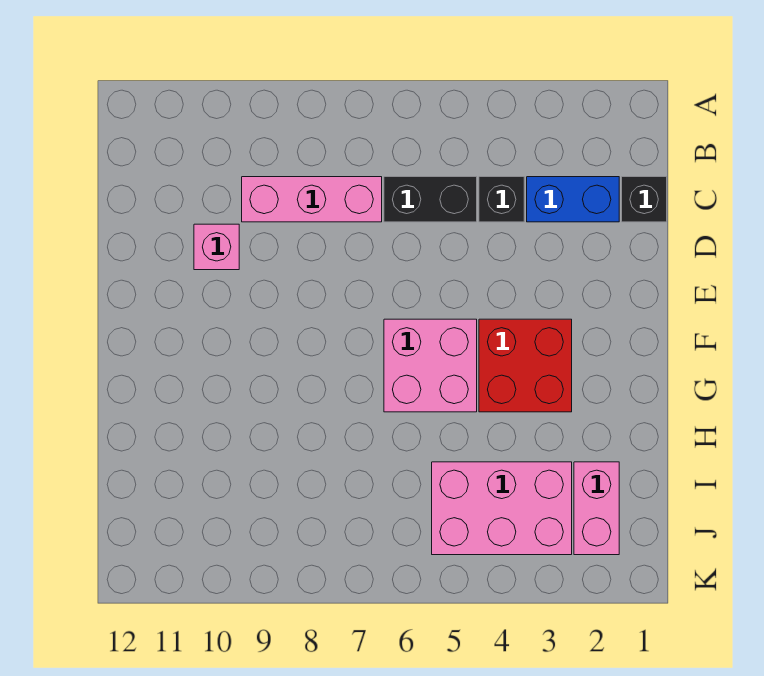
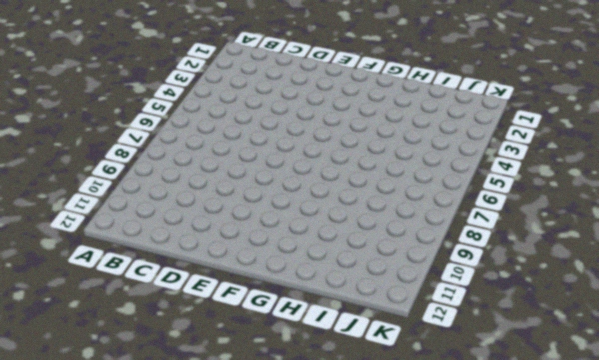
none -> black brick C1 level 1
none -> blue brick C2:C3 level 1

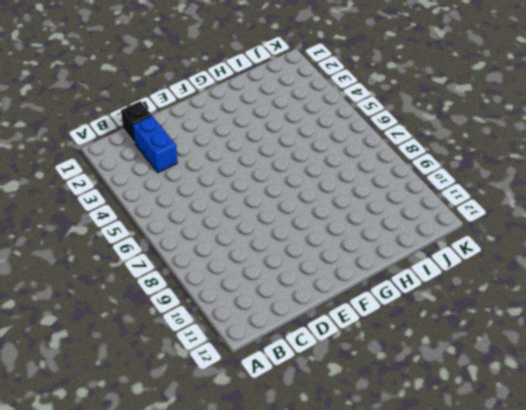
none -> black brick C4 level 1
none -> black brick C5:C6 level 1

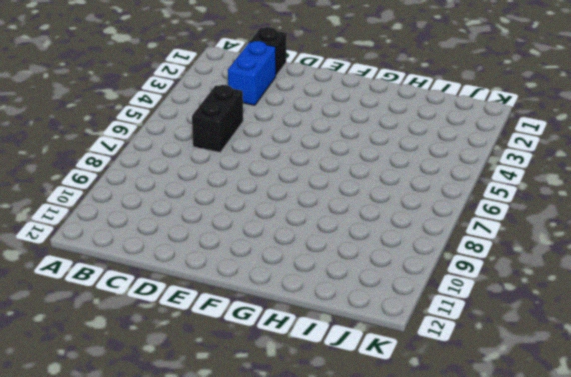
none -> black brick C4 level 1
none -> pink brick C7:C9 level 1

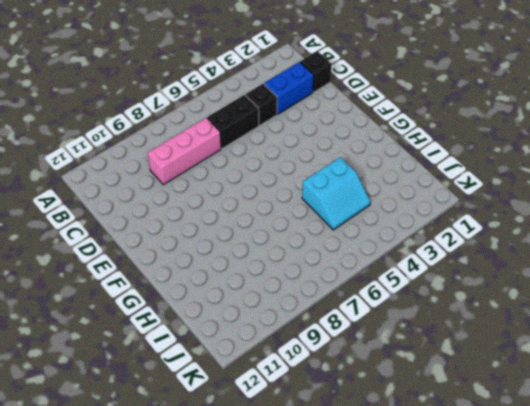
cyan slope H4:I5 level 1 top H -> pink brick I3:J5 level 1
none -> pink brick D10 level 1
none -> red brick F3:G4 level 1

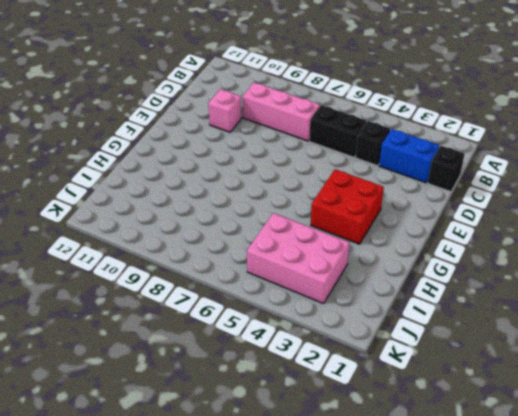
none -> pink brick F5:G6 level 1
none -> pink brick I2:J2 level 1

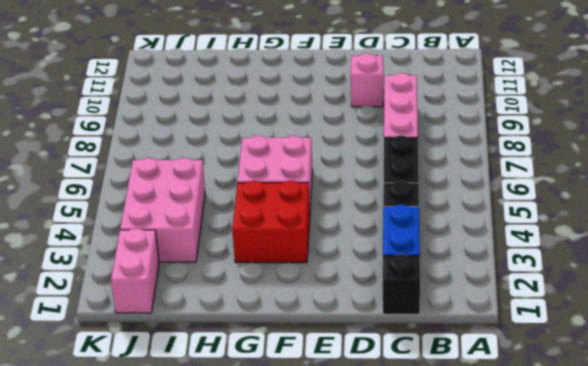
pink brick J1:J2 level 1 -> pink brick I2:J2 level 1

